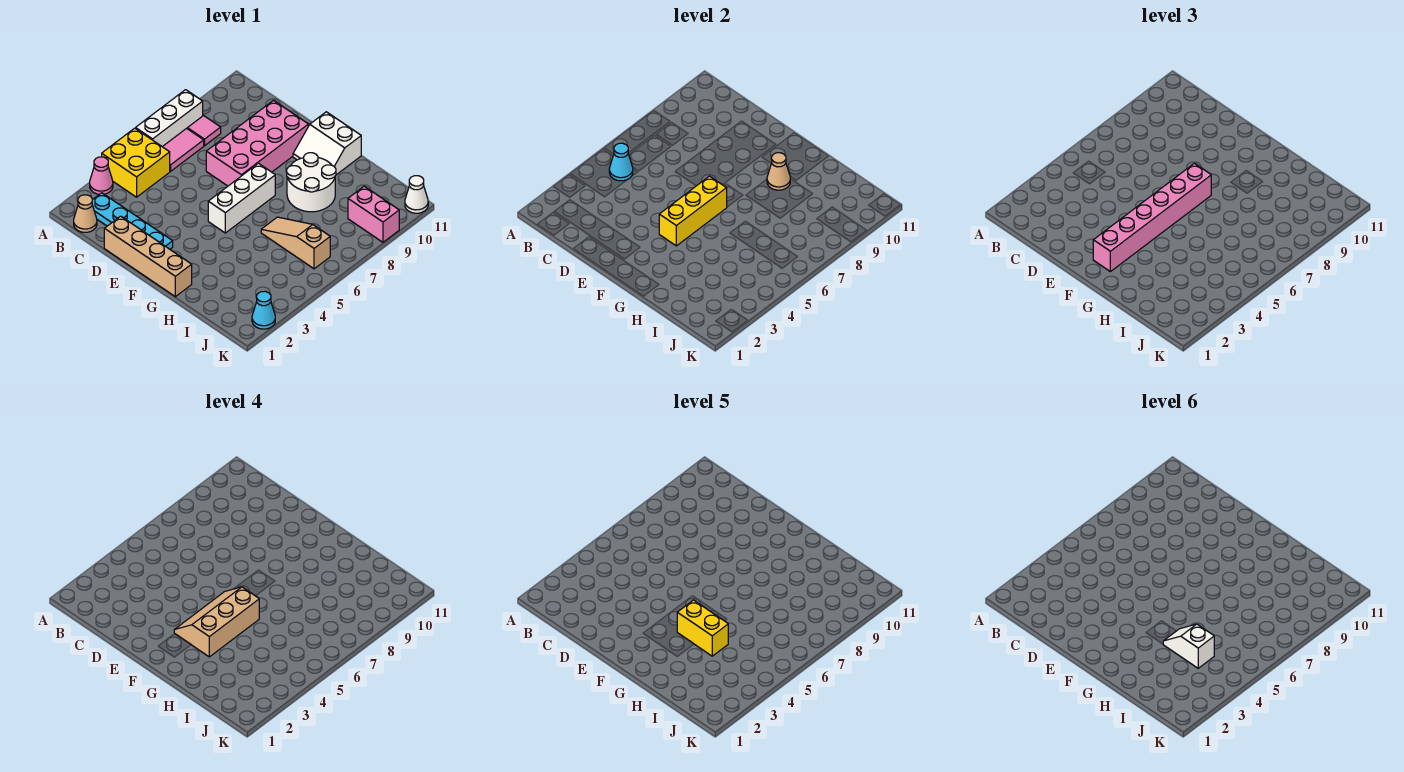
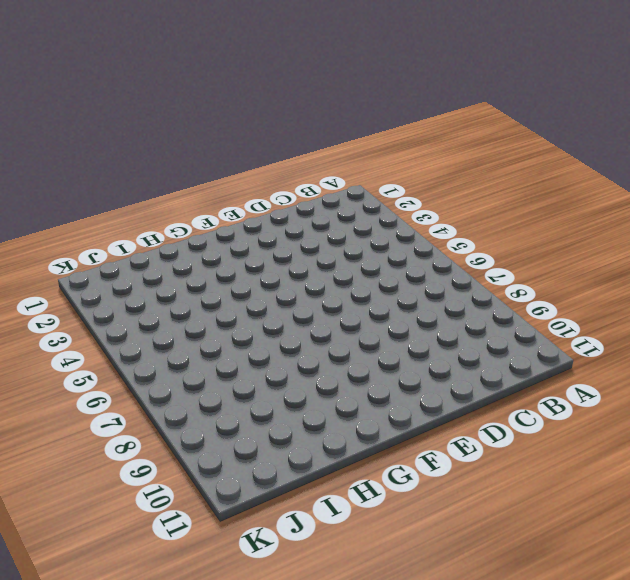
none -> pink cone A3 level 1
none -> yellow brick A4:B5 level 1
none -> white brick A6:A8 level 1

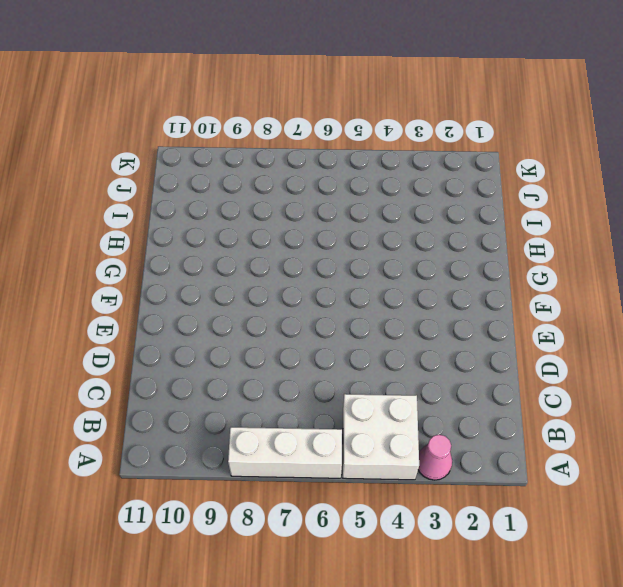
white brick A4:B5 level 1 -> yellow brick A4:B5 level 1
none -> tan cone B1 level 1
none -> cyan plate B2:E2 level 1
none -> pink tile B6:B7 level 1

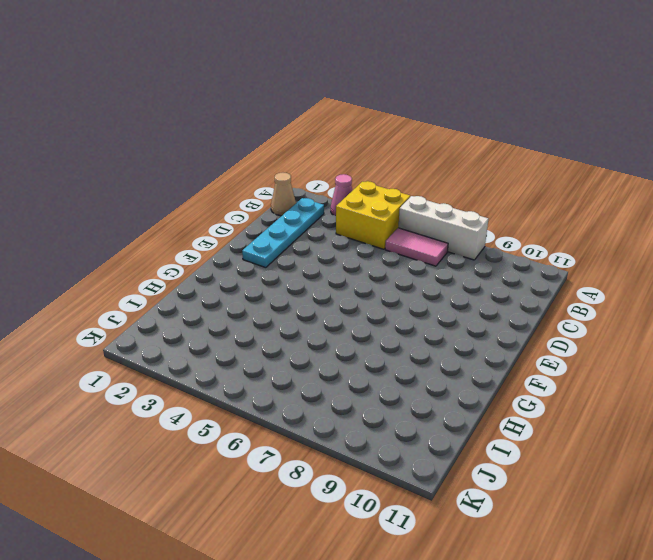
none -> pink tile B8 level 1
none -> tan brick D1:G1 level 1
none -> pink brick D7:E10 level 1

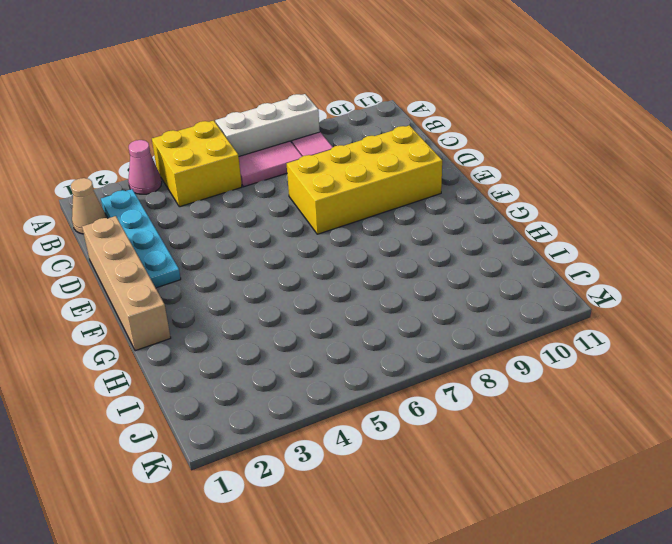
yellow brick D7:E10 level 1 -> pink brick D7:E10 level 1
none -> white brick F5:F7 level 1
none -> white slope F10:G11 level 1 top 11
none -> white round brick G8:H9 level 1

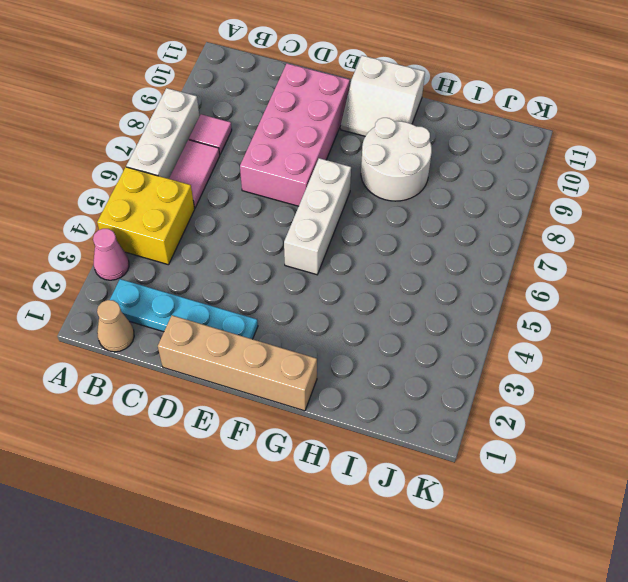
none -> tan slope H6:J6 level 1 top J
none -> pink brick J9:K9 level 1
none -> cyan cone K2 level 1

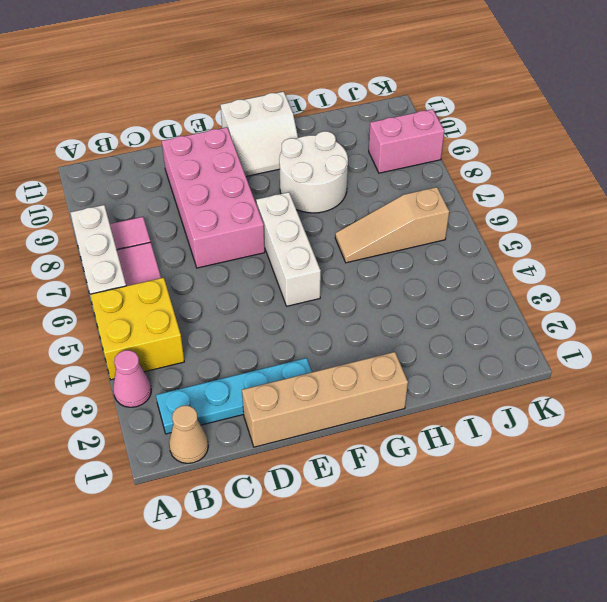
none -> cyan cone K2 level 1
none -> white cone K11 level 1
none -> cyan cone B5 level 2

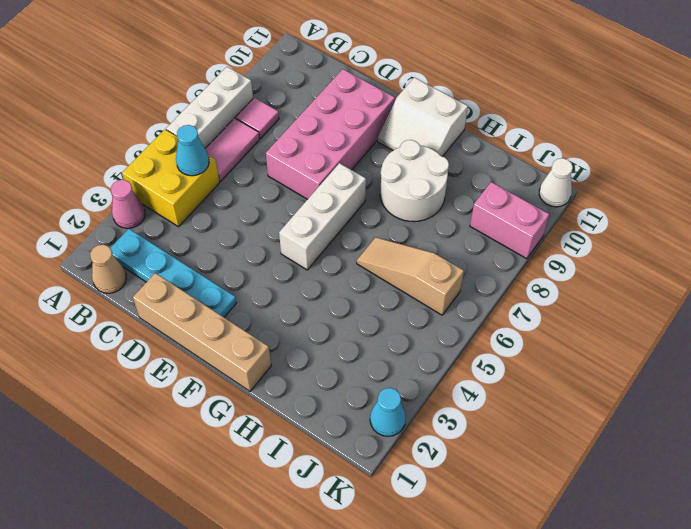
none -> yellow brick F4:F6 level 2
none -> tan cone G9 level 2
none -> pink brick F2:F7 level 3

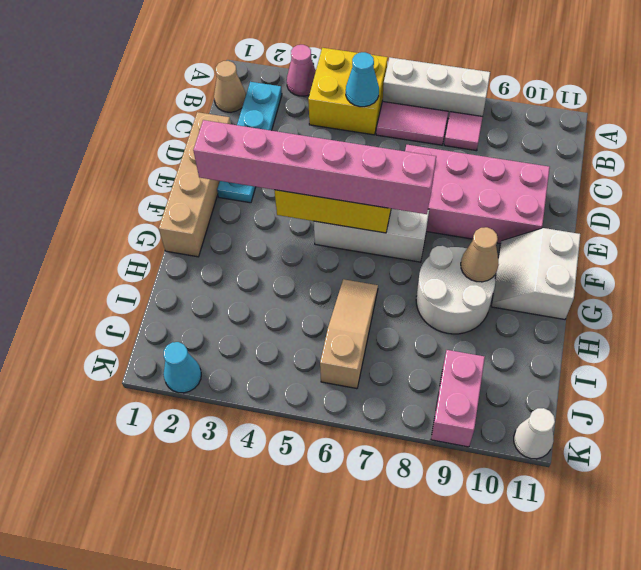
none -> tan slope F3:G5 level 4 top G
none -> yellow brick G4:H4 level 5
none -> white slope H4:I4 level 6 top I

